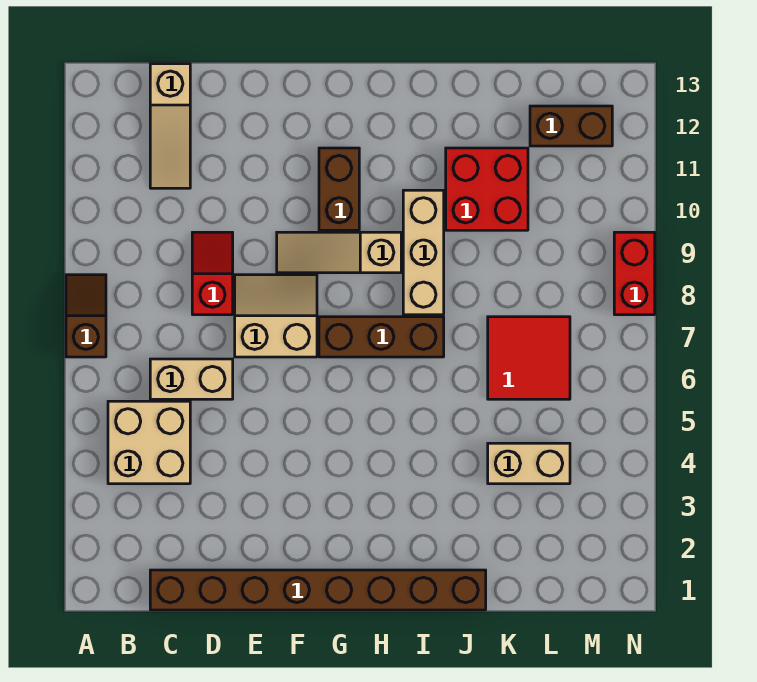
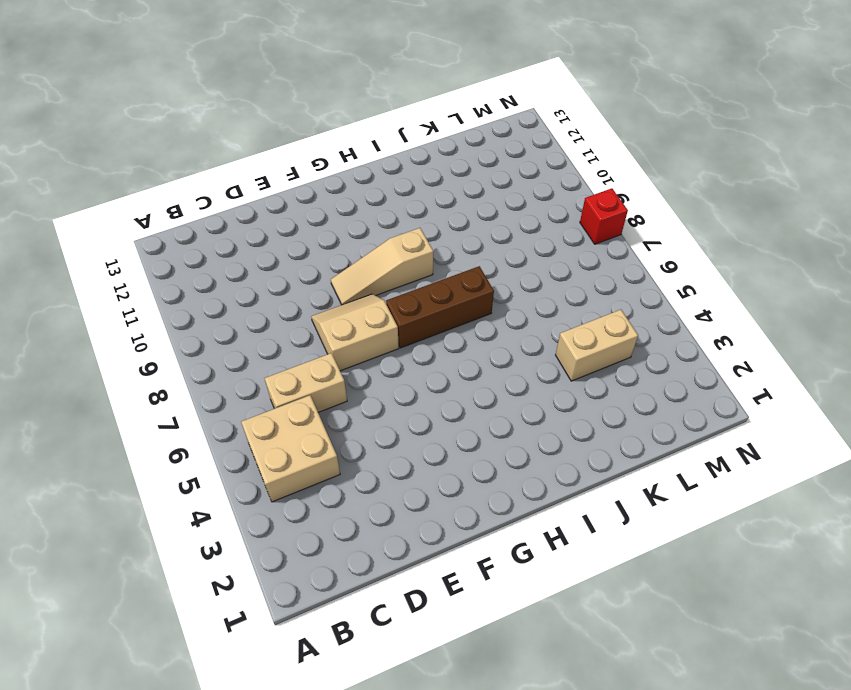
red brick N8 level 1 -> red brick N8:N9 level 1
none -> brown slope A7:A8 level 1 top 7
none -> brown brick C1:J1 level 1
none -> tan slope C11:C13 level 1 top 13

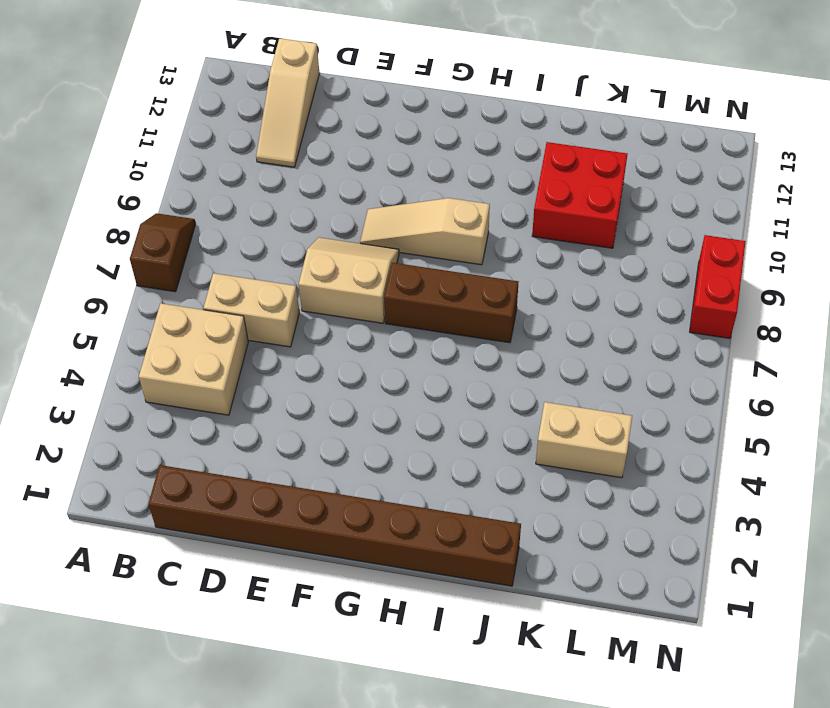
none -> red slope D8:D9 level 1 top 8
none -> brown brick G10:G11 level 1
none -> tan brick I8:I10 level 1

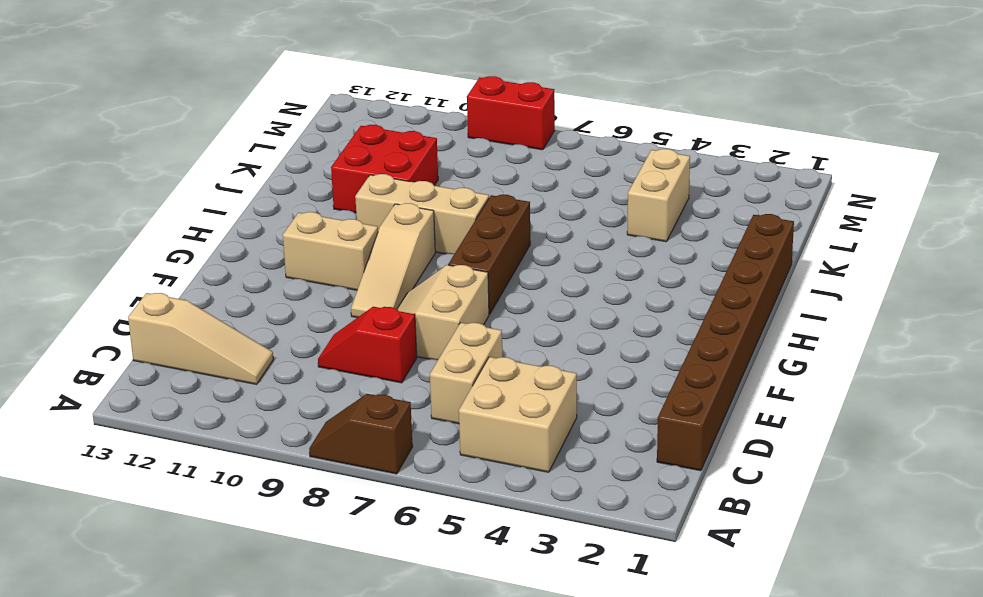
tan brick G10:G11 level 1 -> brown brick G10:G11 level 1
none -> red tile K6:L7 level 1
none -> brown brick L12:M12 level 1

